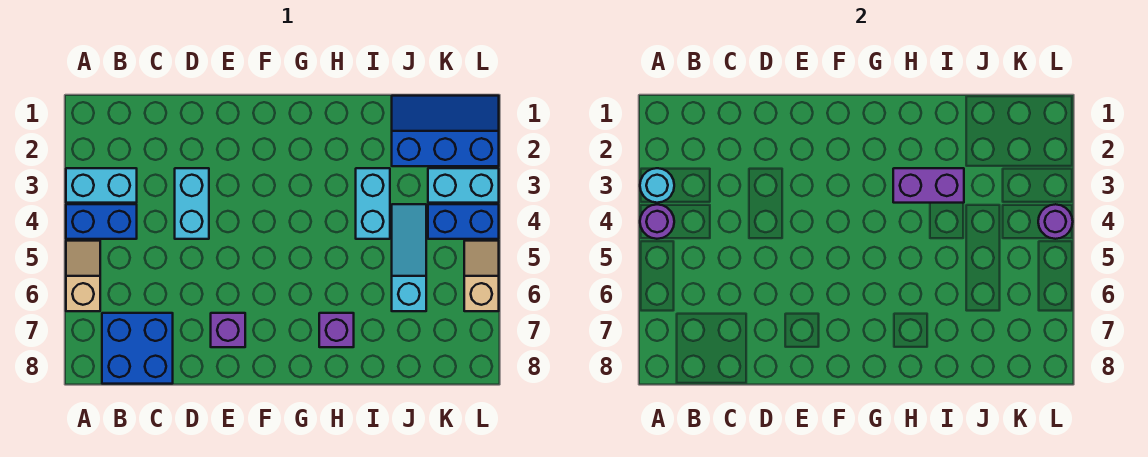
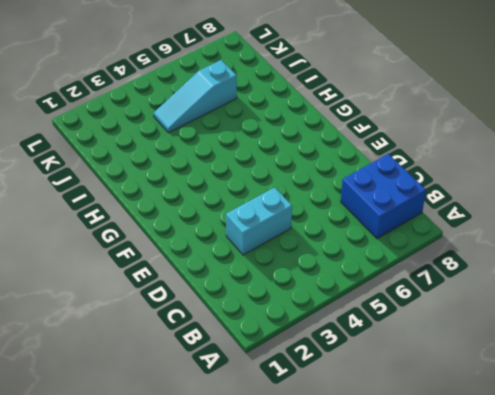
none -> cyan brick A3:B3 level 1
none -> blue brick A4:B4 level 1
none -> tan slope A5:A6 level 1 top 6

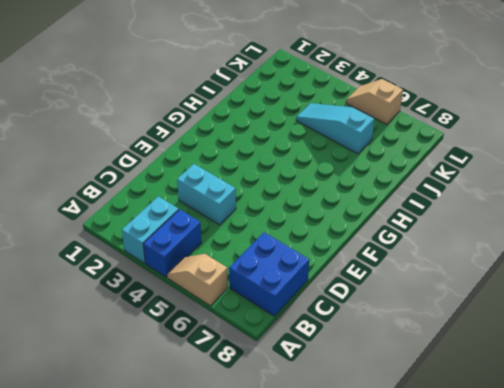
none -> purple brick E7 level 1
none -> purple brick H7 level 1
none -> cyan brick I3:I4 level 1

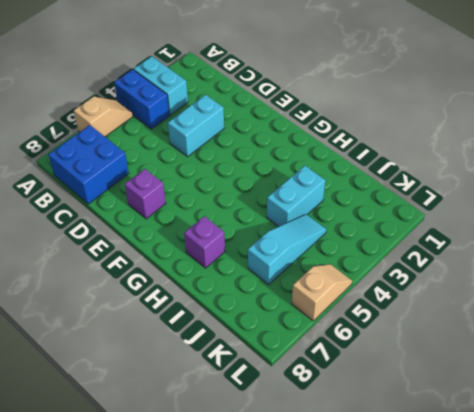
none -> blue slope J1:L2 level 1 top 2
none -> cyan brick K3:L3 level 1
none -> blue brick K4:L4 level 1

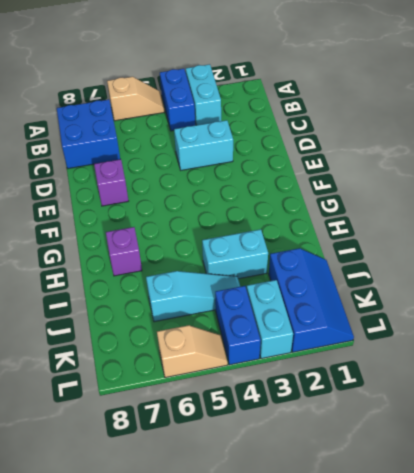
none -> cyan round brick A3 level 2
none -> purple round brick A4 level 2
none -> purple brick H3:I3 level 2

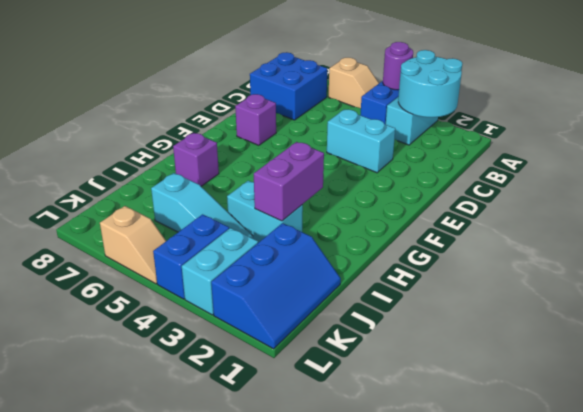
cyan round brick A2:B3 level 2 -> cyan round brick A3 level 2
none -> purple round brick L4 level 2

